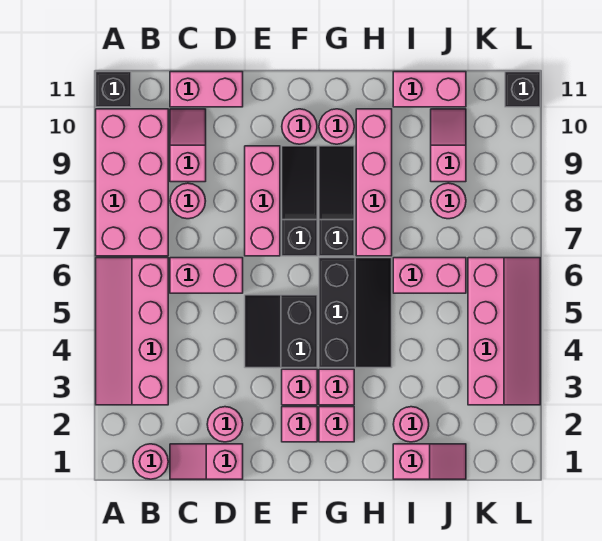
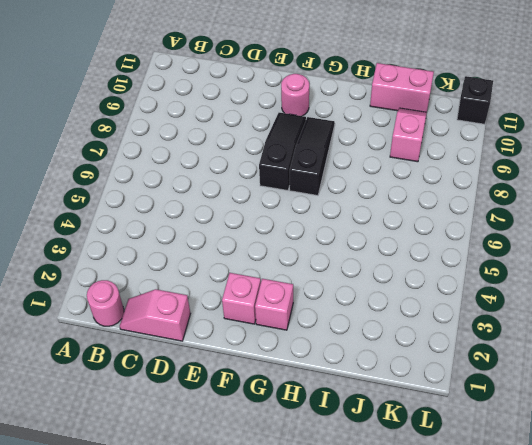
none -> pink slope A3:B6 level 1 top B
none -> pink brick A7:B10 level 1
none -> black brick A11 level 1
none -> pink brick C6:D6 level 1

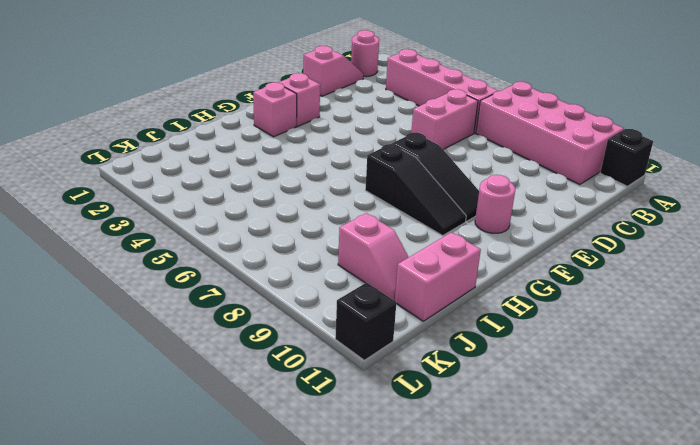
none -> pink round brick C8 level 1
none -> pink slope C9:C10 level 1 top 9
none -> pink brick C11:D11 level 1
none -> pink round brick D2 level 1

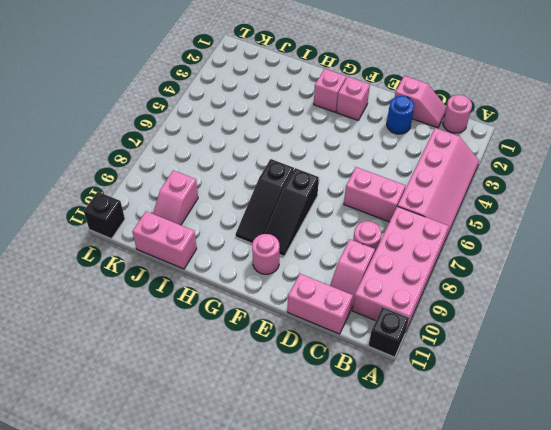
blue round brick D2 level 1 -> pink round brick D2 level 1
none -> black slope E4:F5 level 1 top F
none -> pink brick E7:E9 level 1
none -> pink brick F3 level 1
none -> pink brick G3 level 1

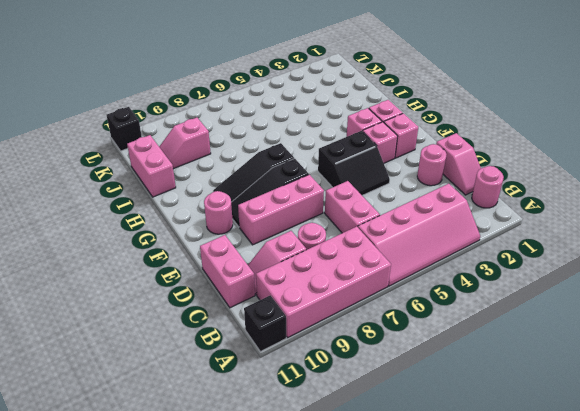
none -> black slope G4:H6 level 1 top G
none -> pink round brick G10 level 1
none -> pink brick H7:H10 level 1
none -> pink slope I1:J1 level 1 top I

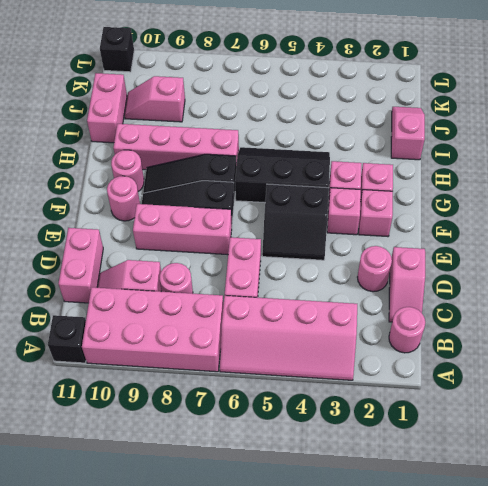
none -> pink round brick I2 level 1
none -> pink brick I6:J6 level 1
none -> pink round brick J8 level 1
none -> pink slope K3:L6 level 1 top K

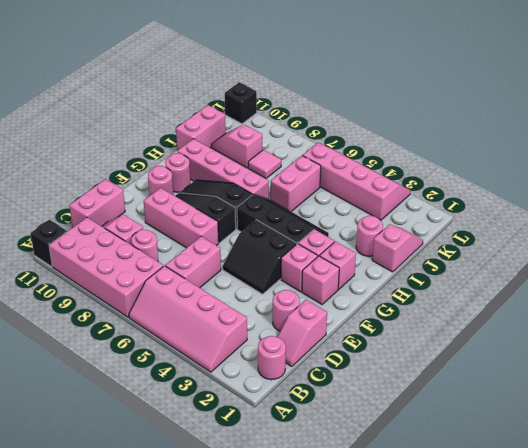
pink tile J8 level 1 -> pink round brick J8 level 1

